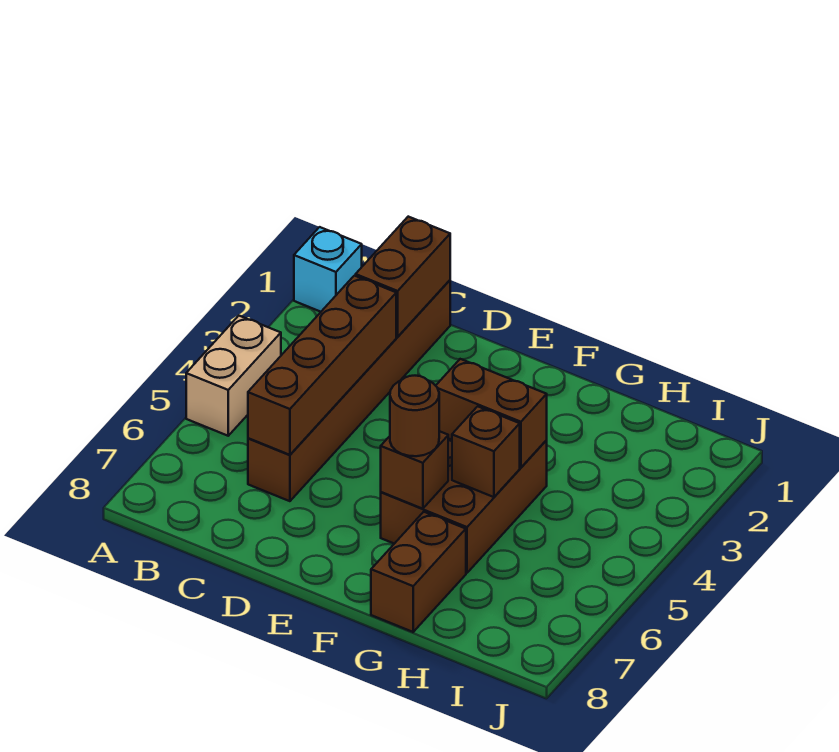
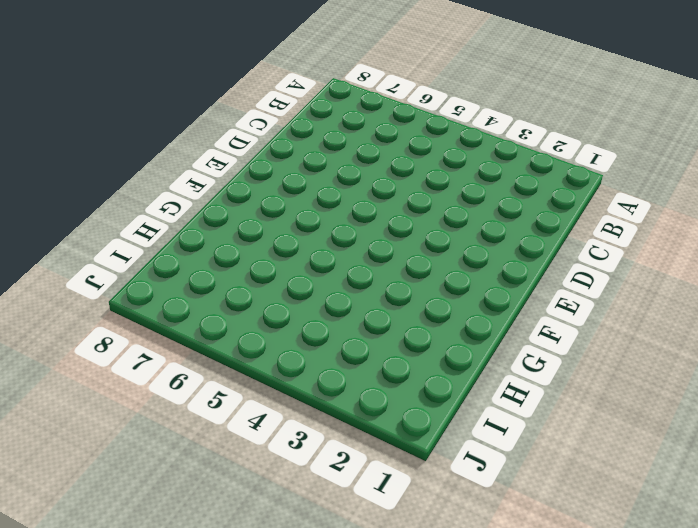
none -> cyan brick A1 level 1
none -> tan brick A4:A5 level 1

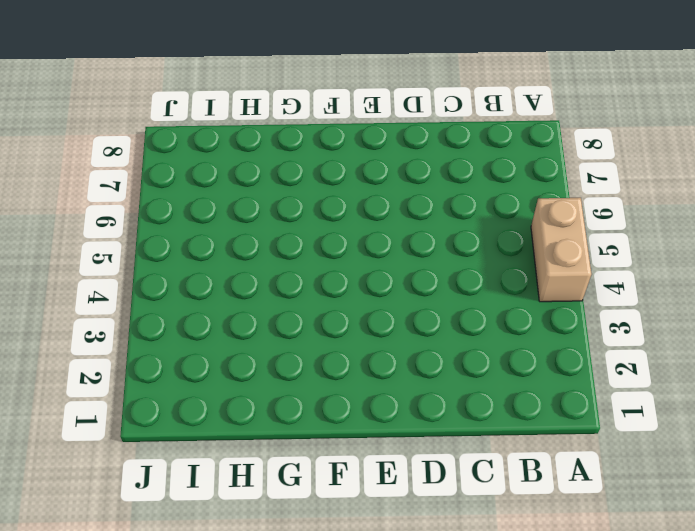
none -> cyan brick A1 level 1
none -> brown brick C1:C6 level 1

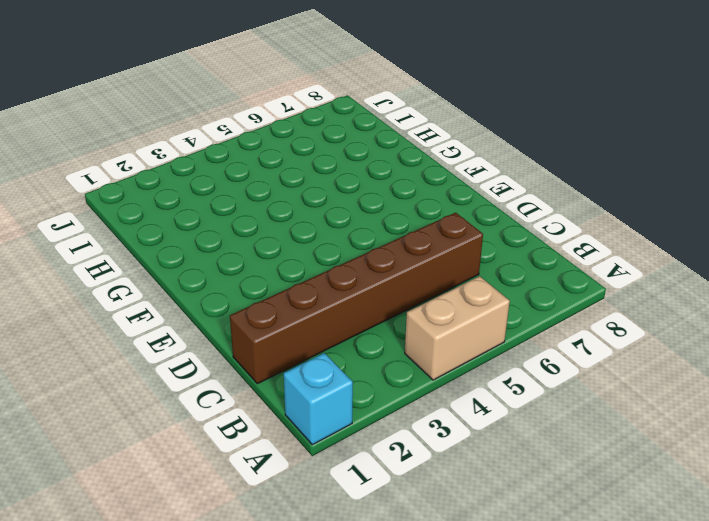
none -> brown brick F4:G6 level 1
none -> brown brick G7:G8 level 1

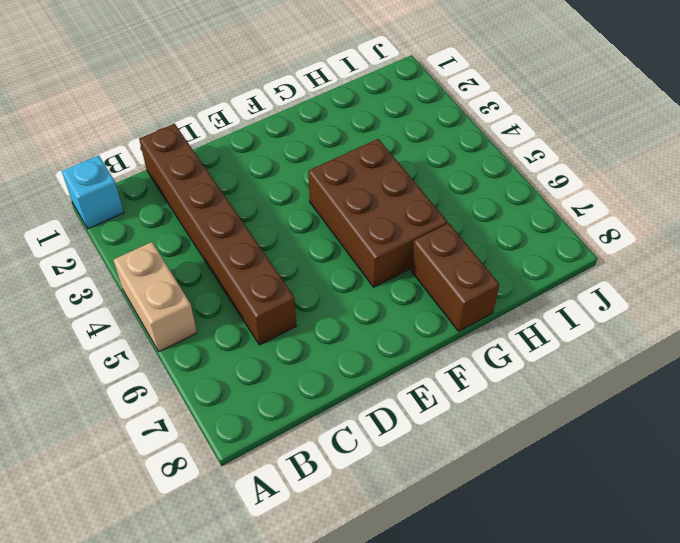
none -> brown brick C1:C2 level 2
none -> brown brick C3:C6 level 2

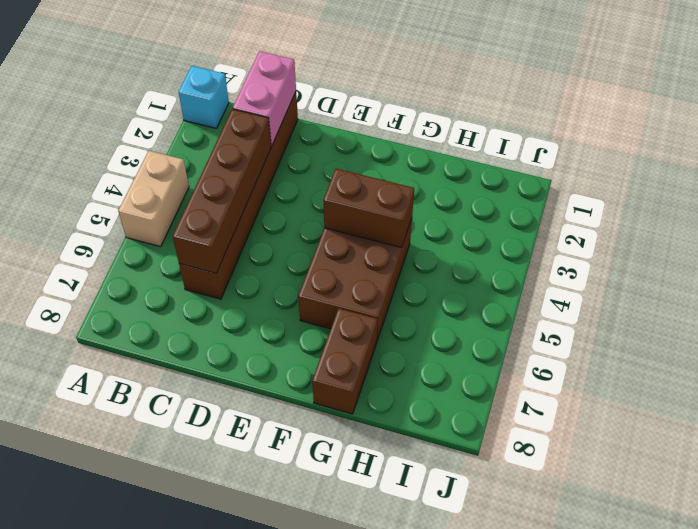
pink brick C1:C2 level 2 -> brown brick C1:C2 level 2
none -> brown brick F6 level 2
none -> brown brick G5 level 2

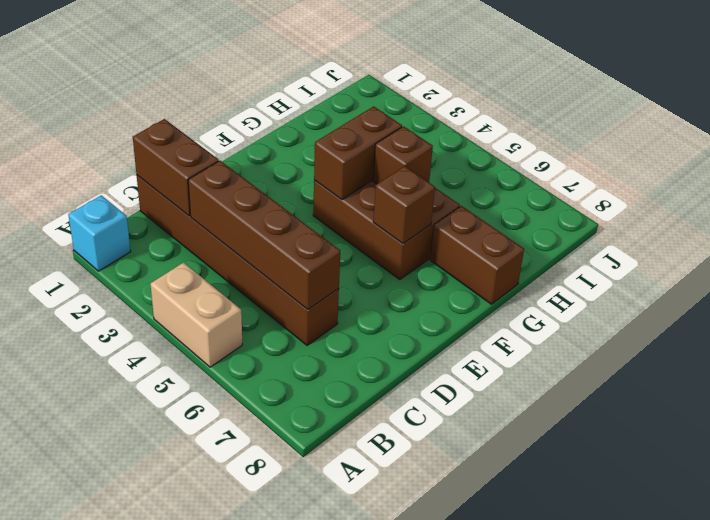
none -> brown round brick F6 level 3

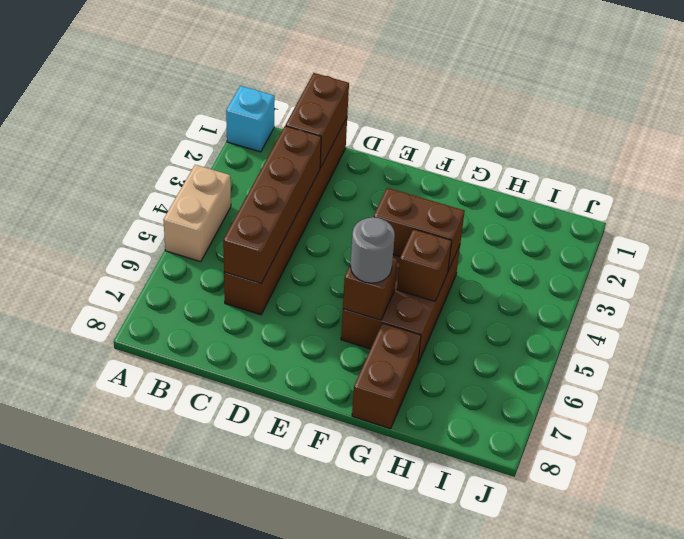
grey round brick F6 level 3 -> brown round brick F6 level 3

